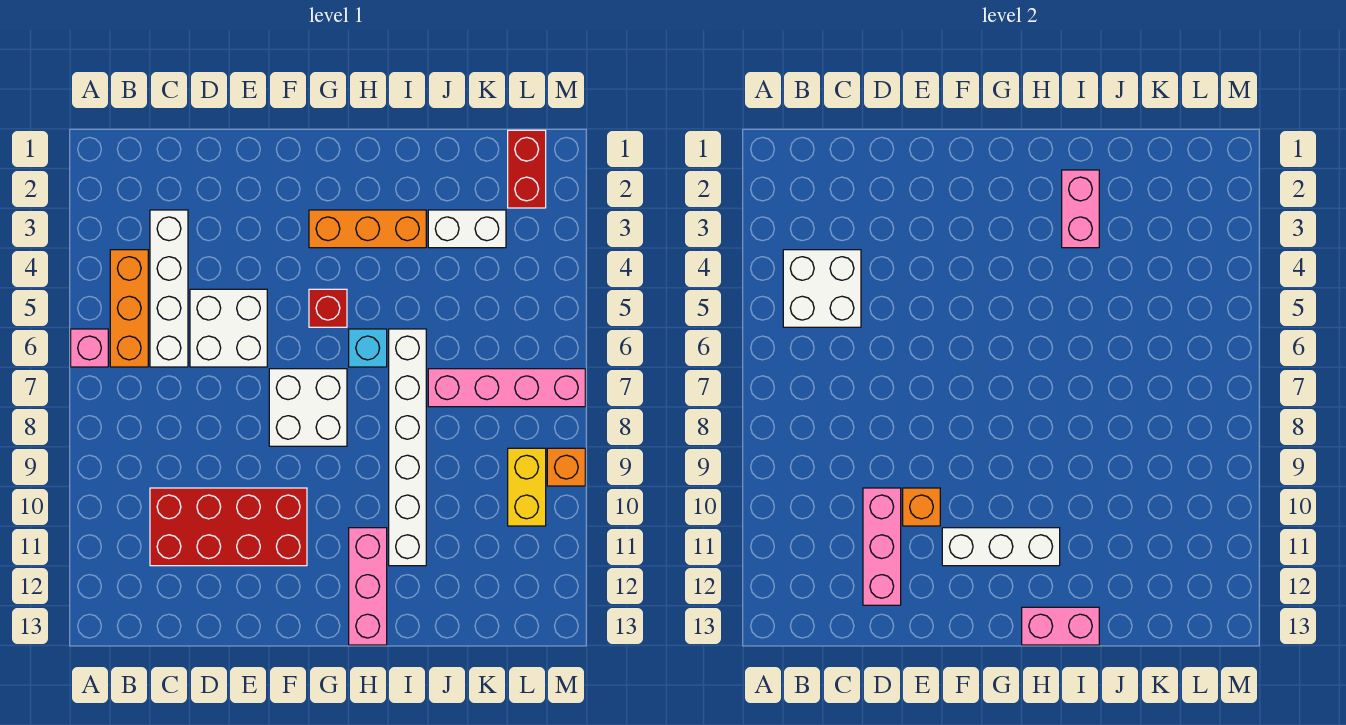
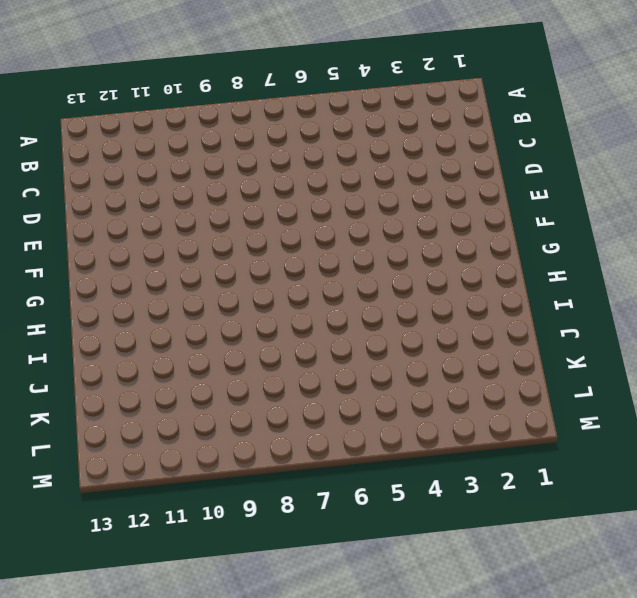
none -> pink brick A6 level 1
none -> orange brick B4:B6 level 1
none -> white brick C3:C6 level 1

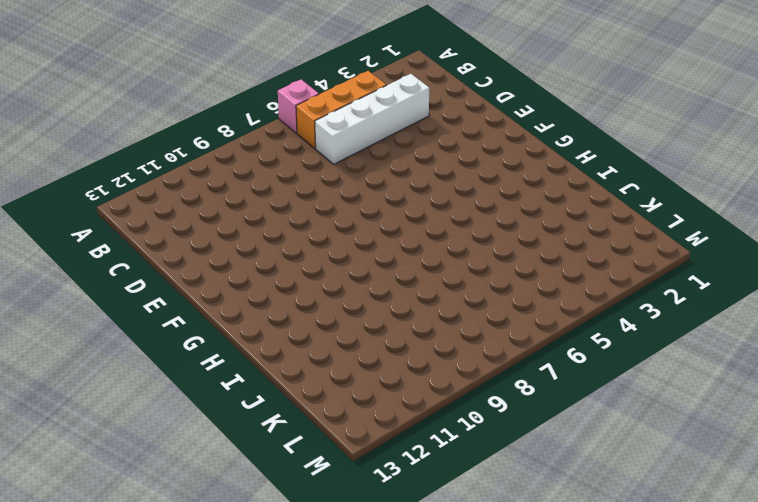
none -> red brick C10:F11 level 1
none -> white brick D5:E6 level 1
none -> white brick F7:G8 level 1

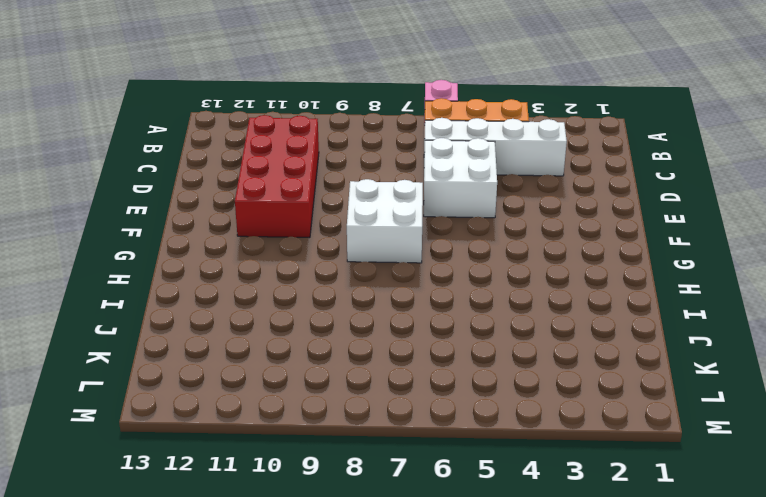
none -> orange brick G3:I3 level 1
none -> red brick G5 level 1
none -> cyan brick H6 level 1

